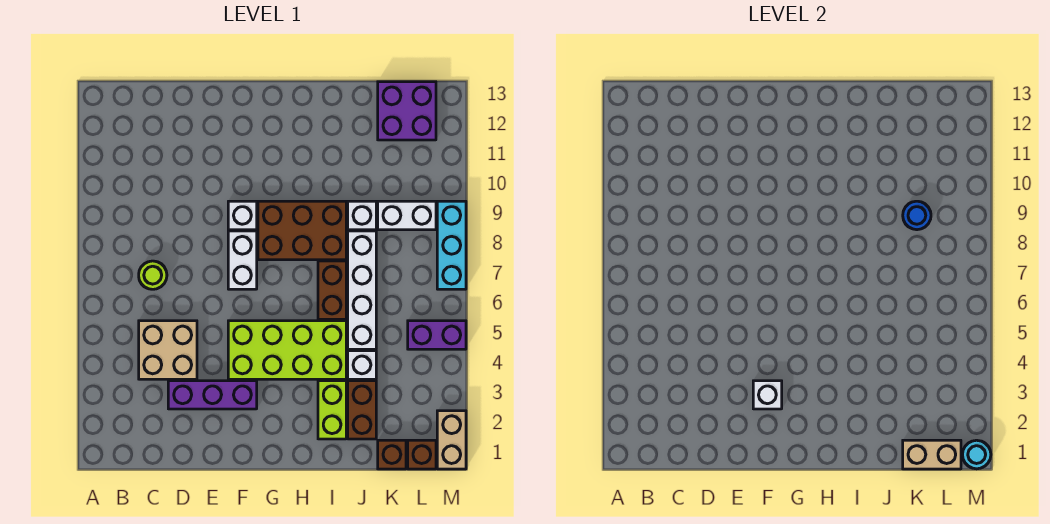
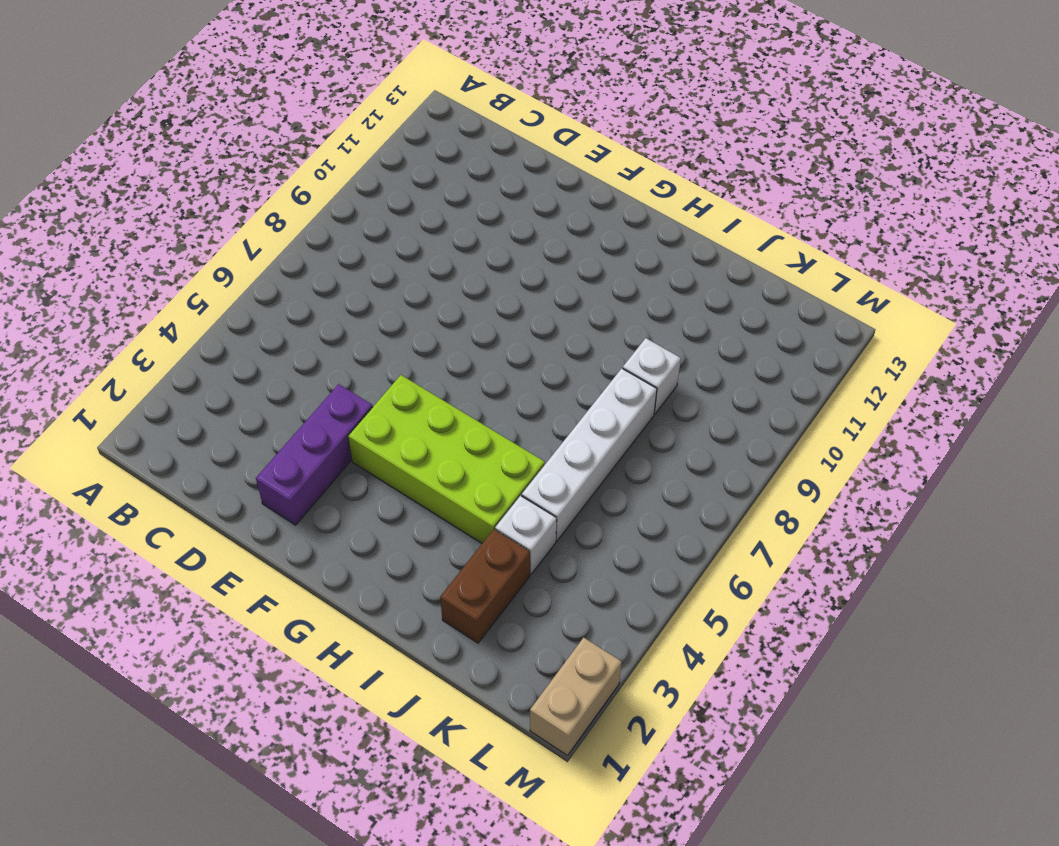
purple brick E2:E4 level 1 -> purple brick D3:F3 level 1
none -> tan brick C4:D5 level 1
none -> lime round brick C7 level 1
none -> white brick F7:F8 level 1

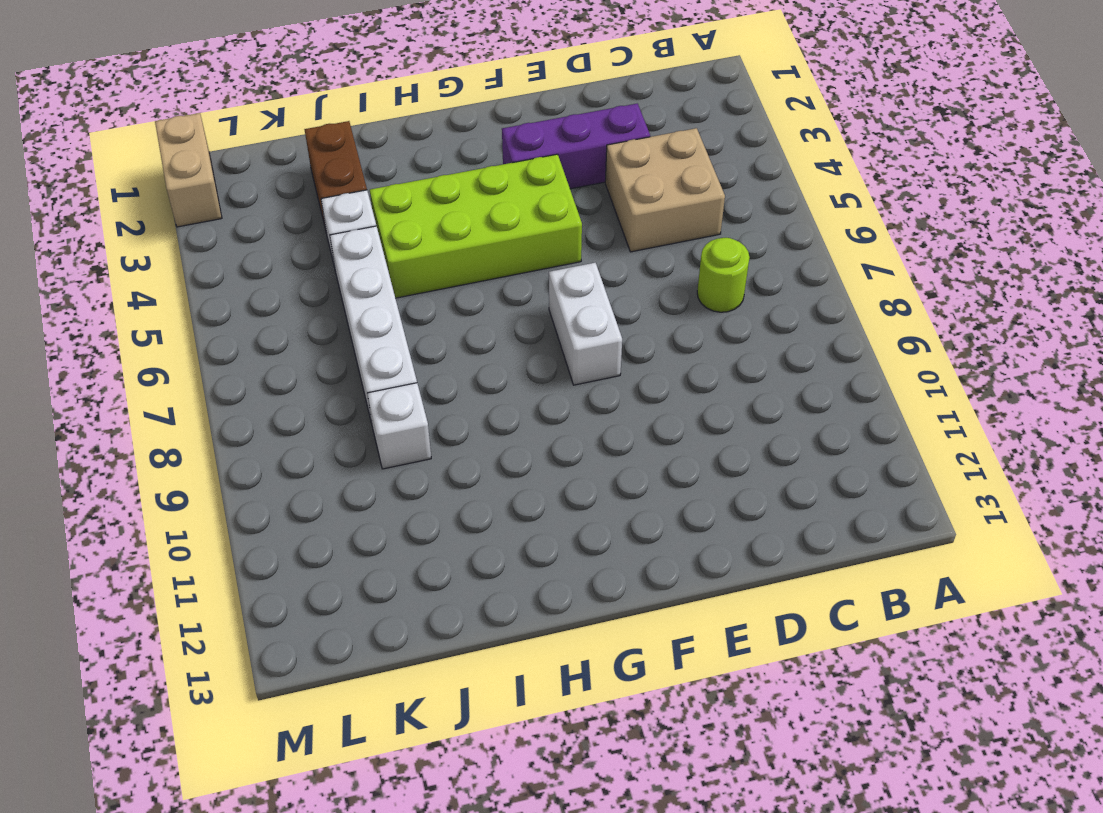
none -> white brick F9 level 1
none -> brown brick G8:I9 level 1
none -> lime brick I2:I3 level 1

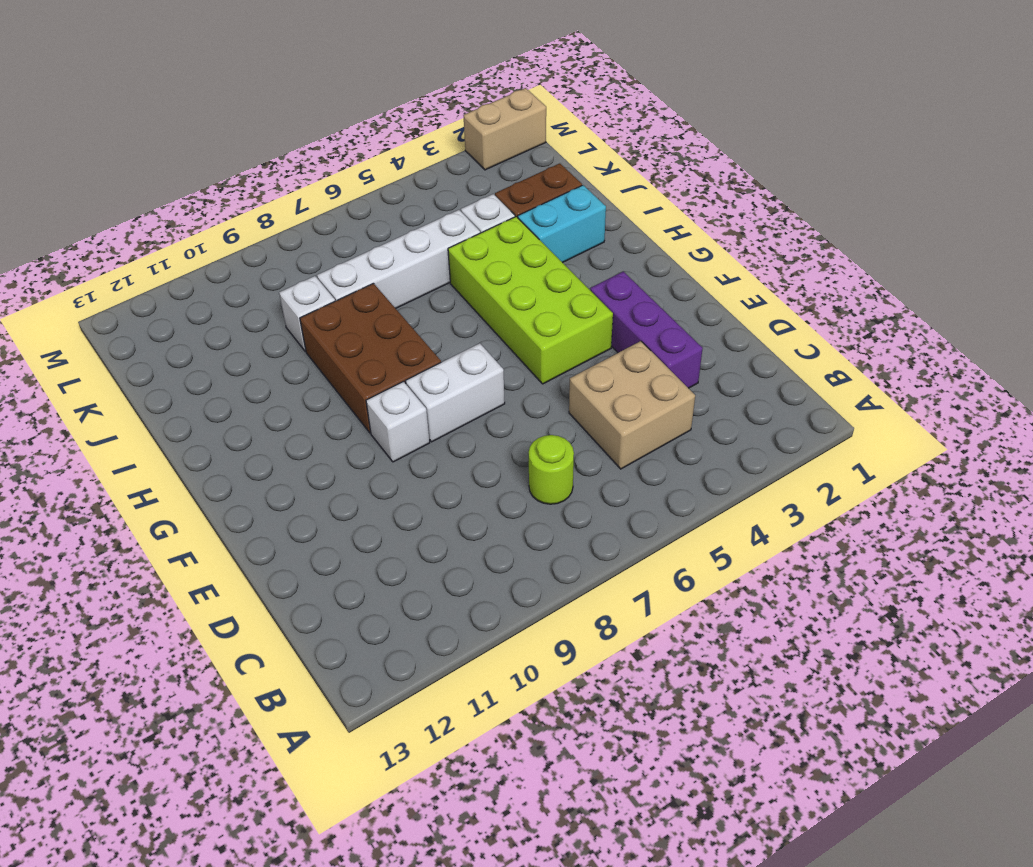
cyan brick I2:I3 level 1 -> lime brick I2:I3 level 1
none -> brown brick I6:I7 level 1
none -> brown brick K1 level 1
none -> white brick K9:L9 level 1

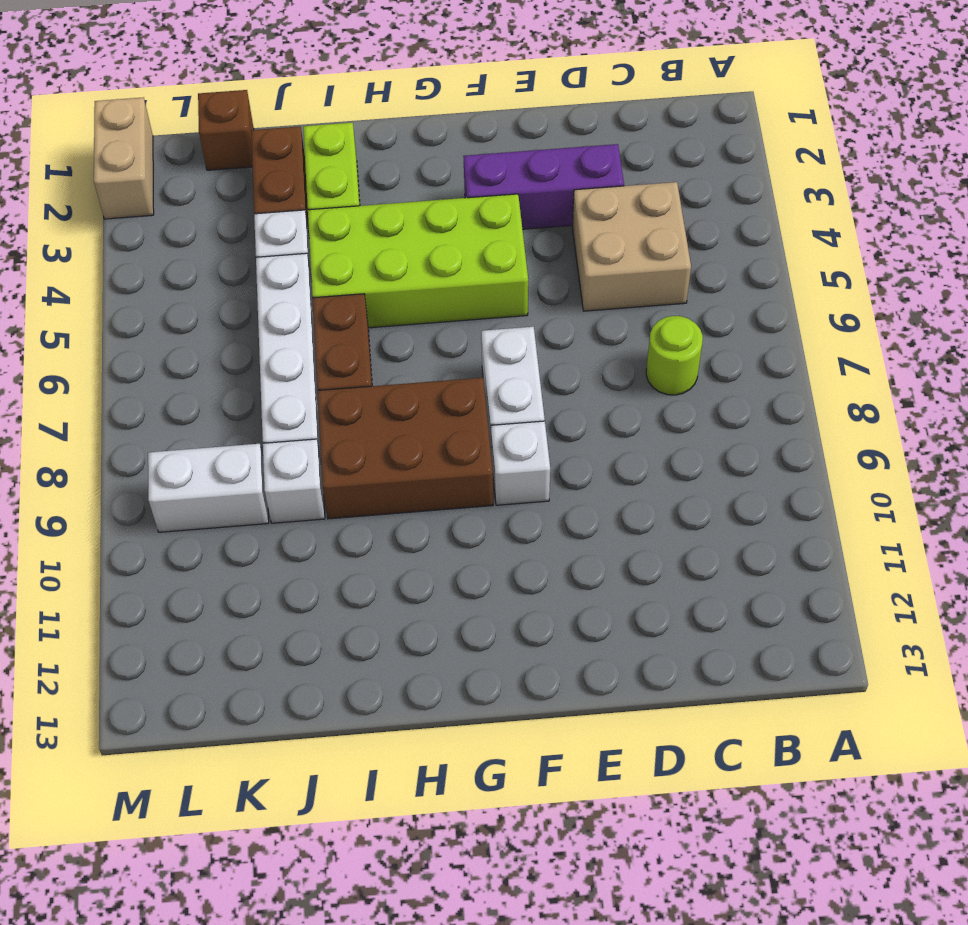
none -> purple brick K12:L13 level 1
none -> brown brick L1 level 1
none -> purple brick L5:M5 level 1

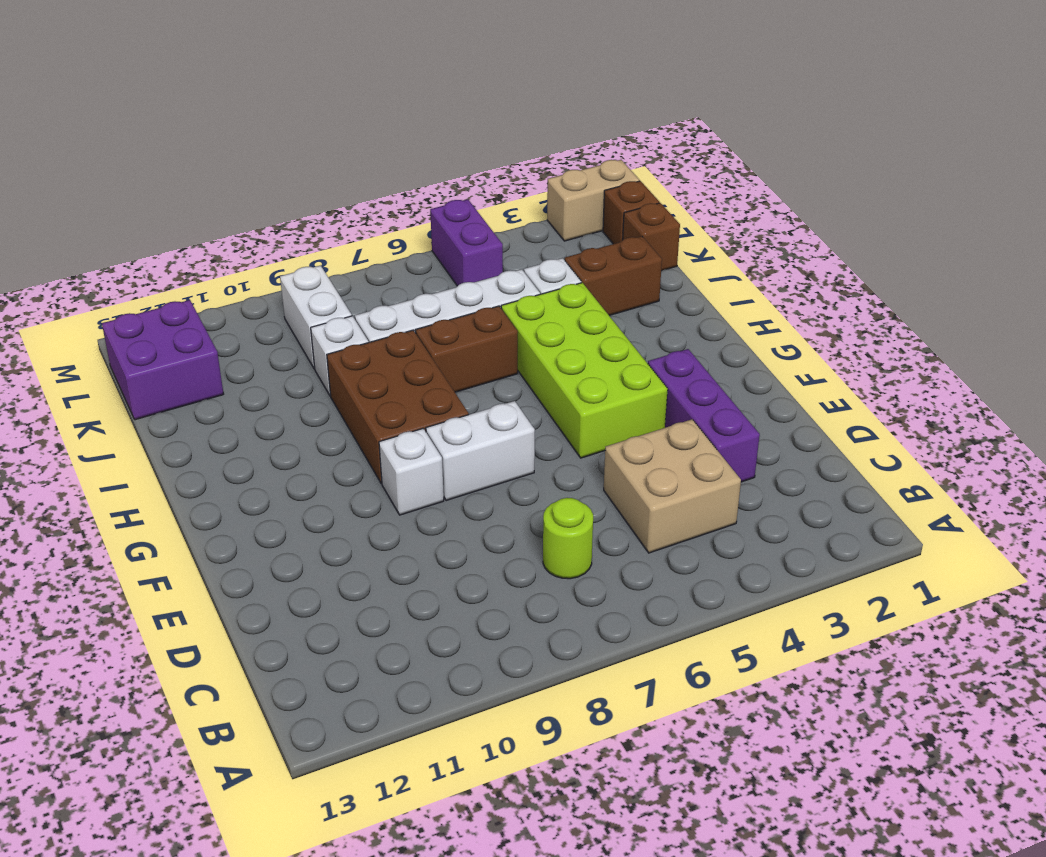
none -> lime brick I2:I3 level 1
none -> cyan brick M7:M9 level 1
none -> white brick F3 level 2

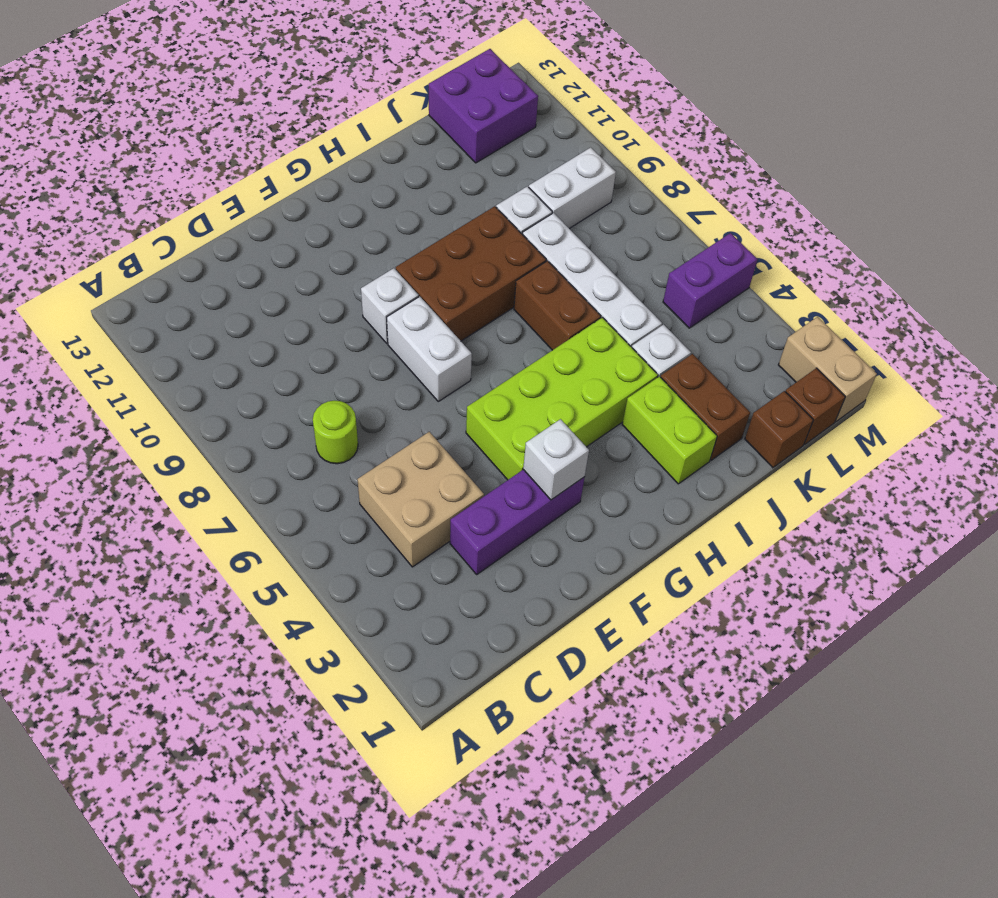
none -> cyan brick M7:M9 level 1
none -> tan brick K1:L1 level 2
none -> blue round brick K9 level 2

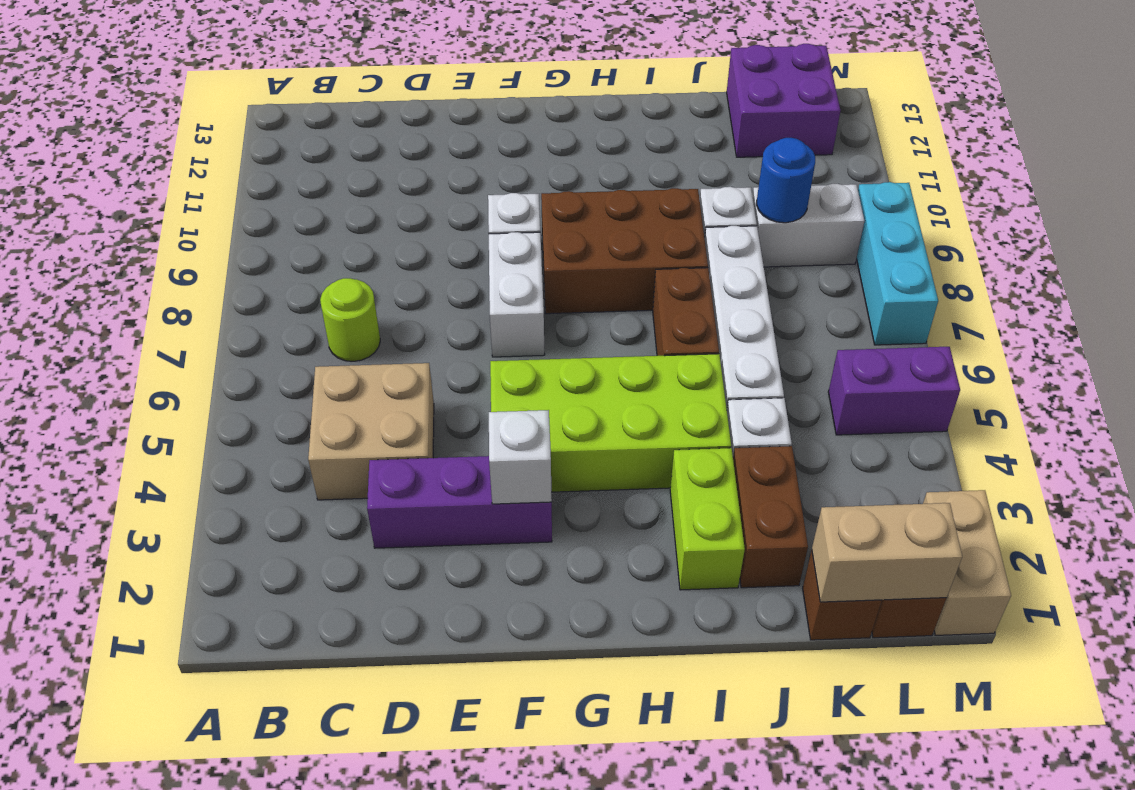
none -> cyan round brick M1 level 2

